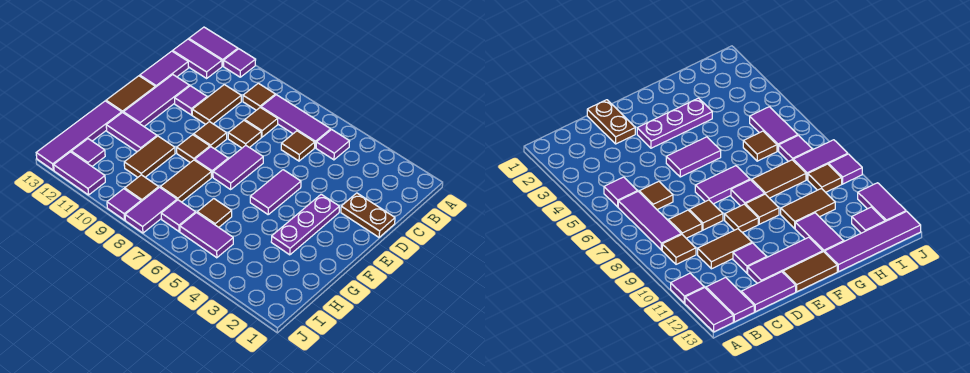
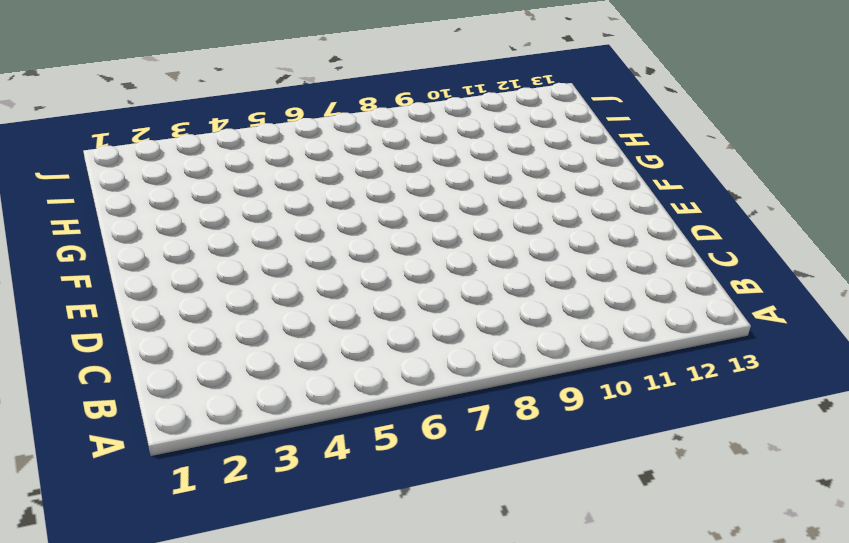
none -> purple tile A11 level 1
none -> purple tile A12:A13 level 1
none -> purple tile B5 level 1
none -> purple tile B6:B8 level 1

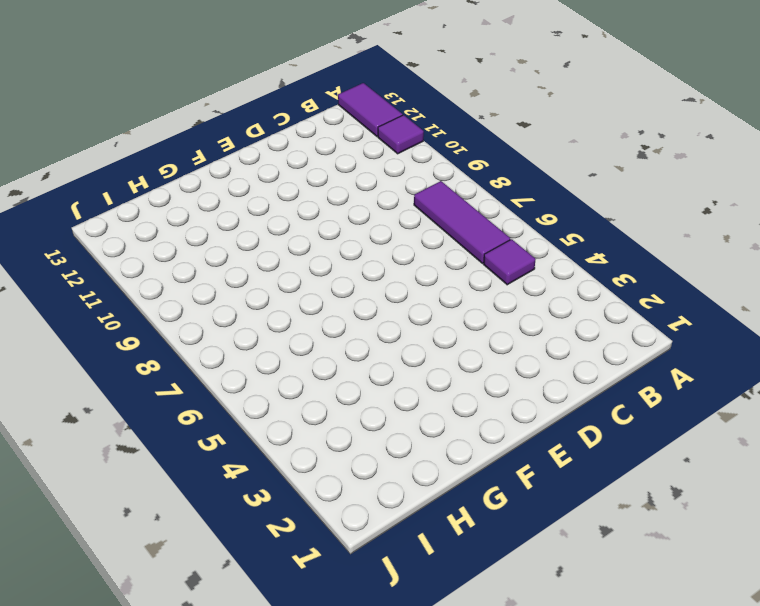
none -> brown tile B9 level 1
none -> purple tile B12:B13 level 1
none -> brown tile C6 level 1
none -> brown tile C8 level 1

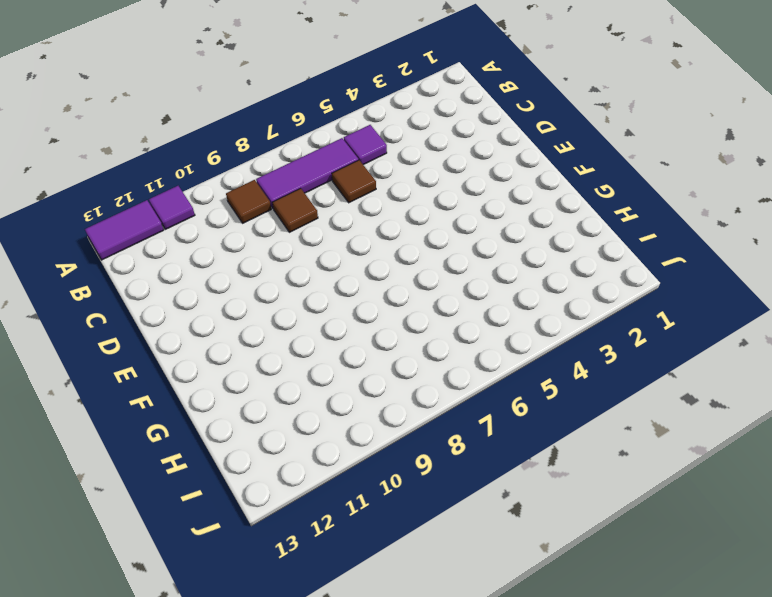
none -> purple tile B12:B13 level 1
none -> brown tile C10:D10 level 1
none -> purple tile C13:D13 level 1
none -> brown plate D1:D2 level 1

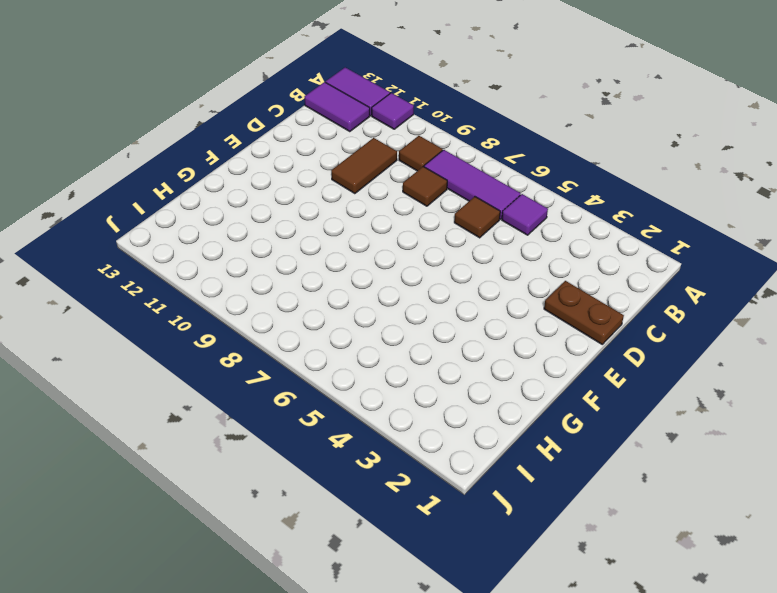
none -> purple tile C13:D13 level 1
none -> brown tile D8 level 1
none -> purple tile D11 level 1
none -> purple tile D12:F12 level 1

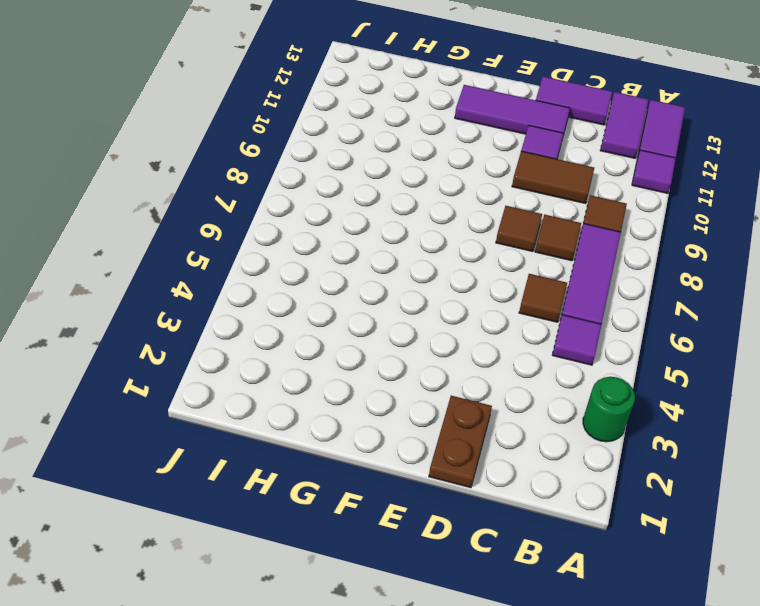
green round brick A3 level 1 -> none
none -> purple plate E3:G3 level 1
none -> purple tile E5:F5 level 1
none -> purple tile E7:F7 level 1
none -> brown tile E9 level 1

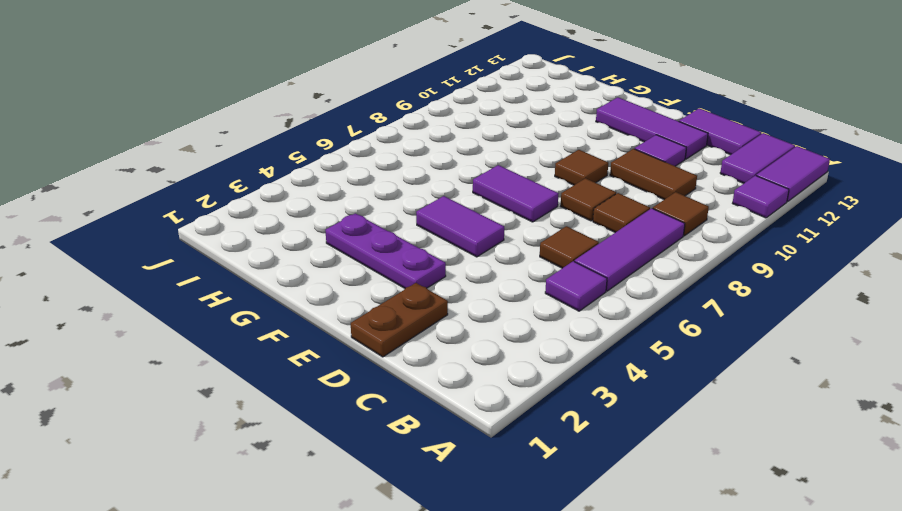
none -> brown tile E13:F13 level 1
none -> purple tile F8 level 1
none -> brown tile F9 level 1
none -> brown tile G8:H8 level 1

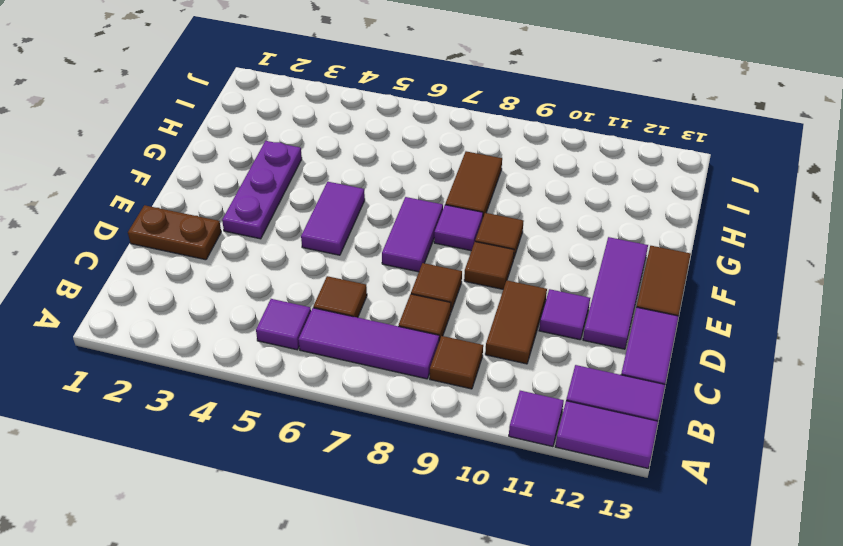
none -> brown tile G10:H10 level 1
none -> purple tile G11:G12 level 1
none -> purple tile G13:J13 level 1
none -> brown tile H6 level 1

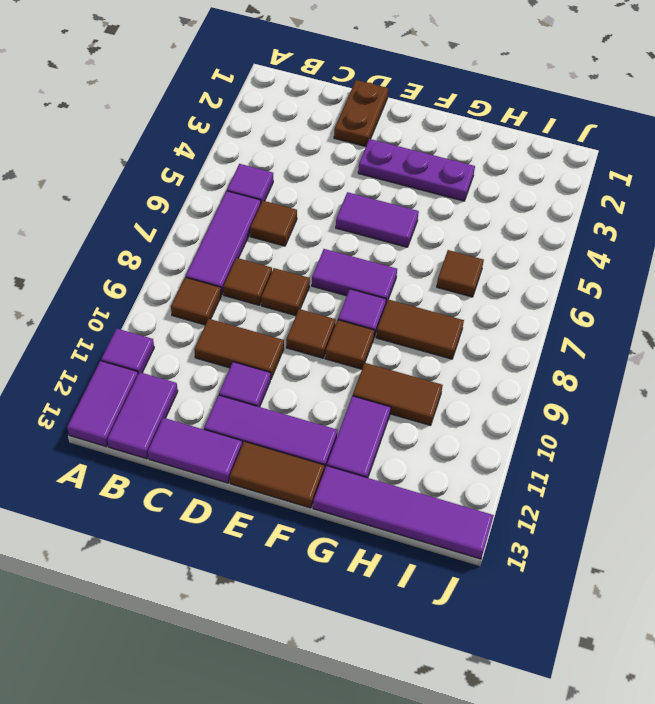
none -> purple tile I5:I6 level 1
none -> purple tile I7 level 1
none -> purple tile I8:J8 level 1
none -> brown tile I9 level 1

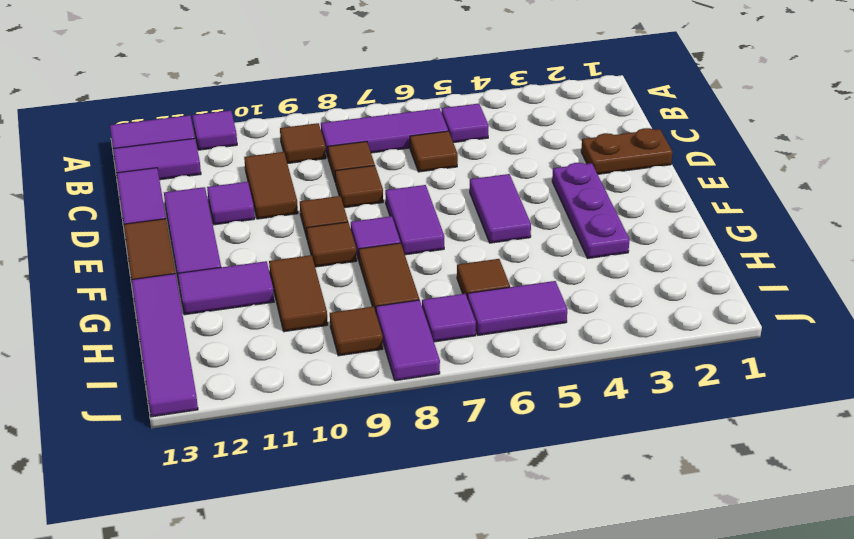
none -> purple tile I12 level 1
none -> purple tile J9 level 1
none -> purple tile J11:J12 level 1

